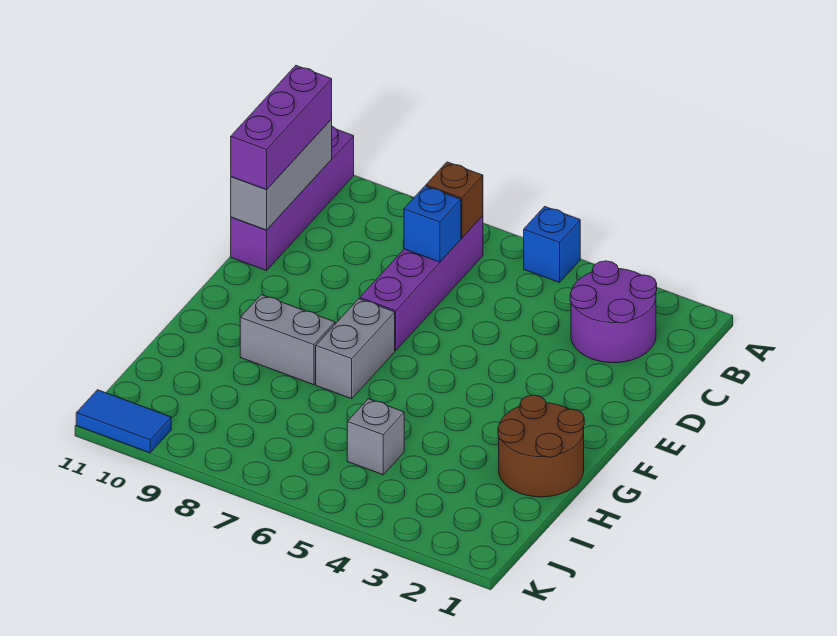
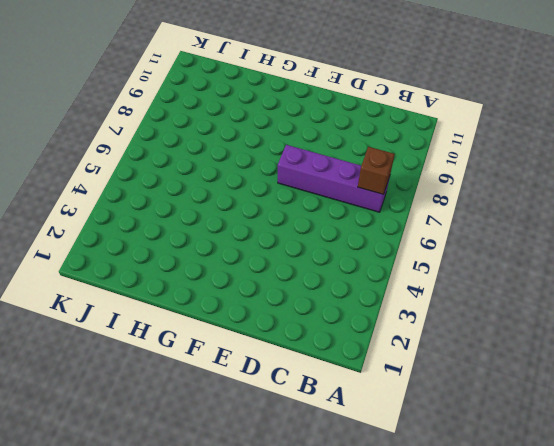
none -> blue brick A5 level 1
none -> purple brick A11:D11 level 1
none -> purple round brick B2:C3 level 1

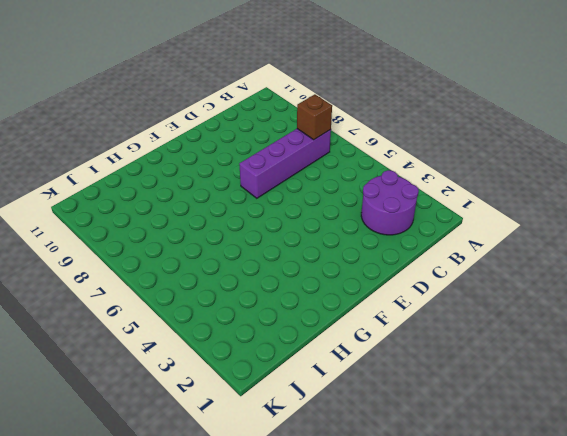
none -> blue brick A5 level 1
none -> purple brick A11:D11 level 1
none -> grey brick F7:G7 level 1

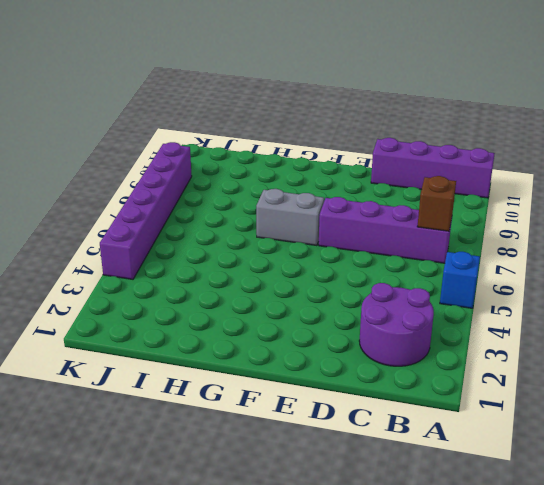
purple brick K4:K9 level 1 -> none
none -> brown round brick G1:H2 level 1
none -> grey brick G8:G9 level 1
none -> grey brick I5 level 1

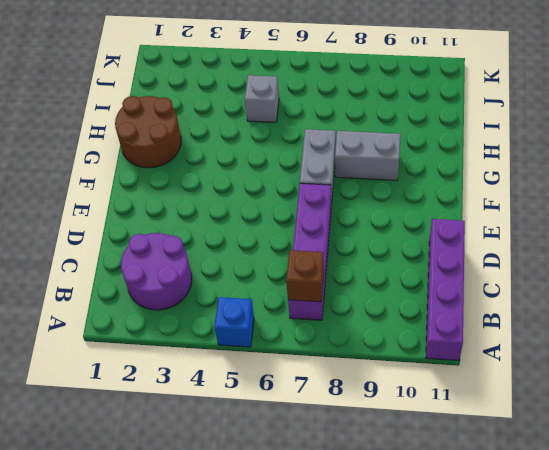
none -> blue tile K10:K11 level 1
none -> grey brick B11:D11 level 2
none -> blue brick C7 level 2

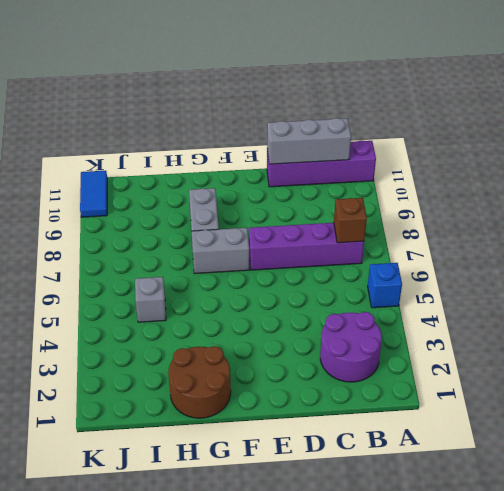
none -> blue brick C7 level 2
none -> purple brick B11:D11 level 3

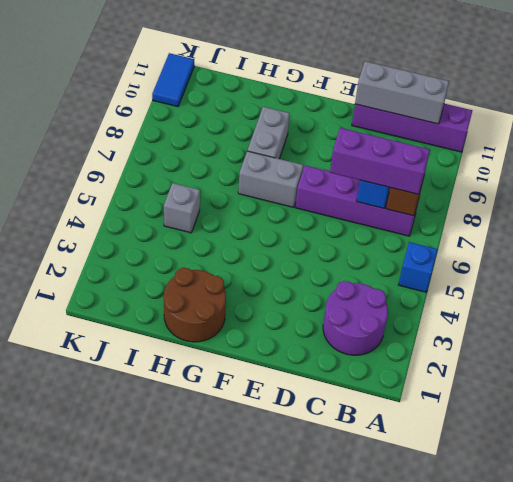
purple brick B7:D7 level 3 -> purple brick B11:D11 level 3

